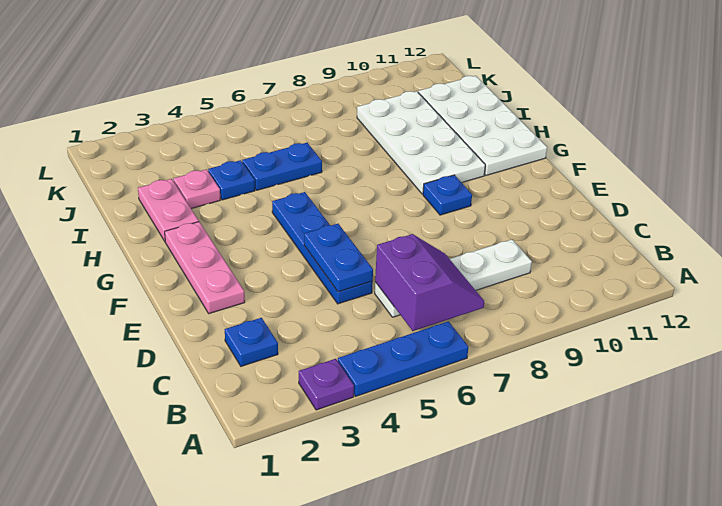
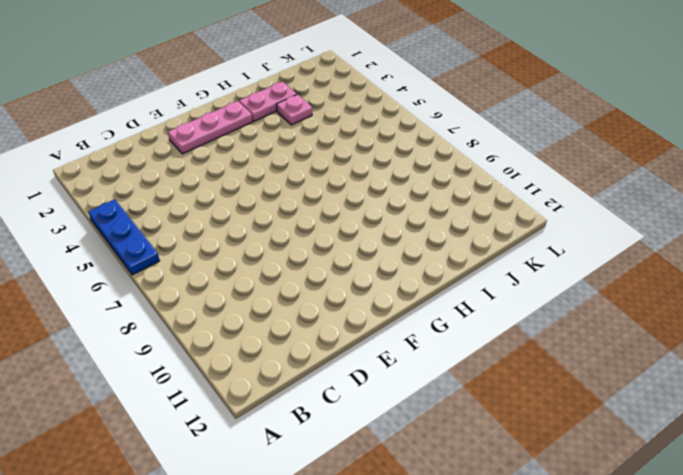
none -> purple plate A3 level 1
none -> blue plate C2 level 1
none -> white plate C6:C9 level 1

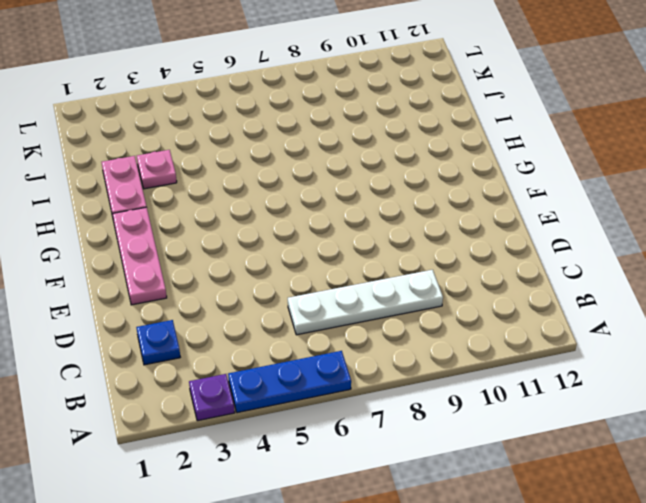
none -> blue plate D5:G5 level 1
none -> blue plate F9 level 1
none -> white plate G9:J10 level 1

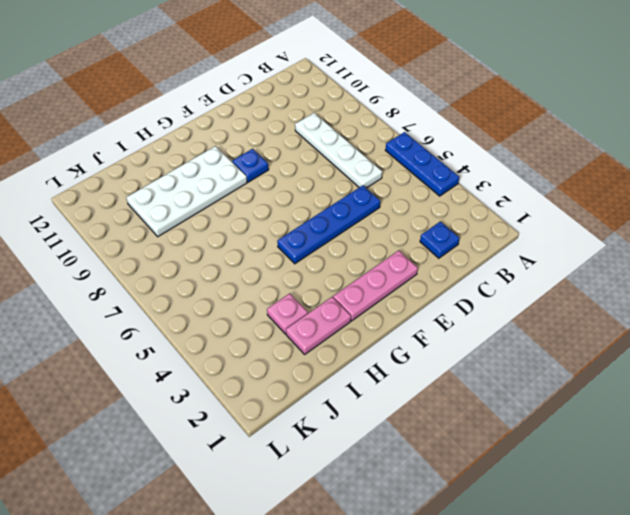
none -> purple plate A3 level 1
none -> white plate G11:J12 level 1
none -> blue plate I4 level 1

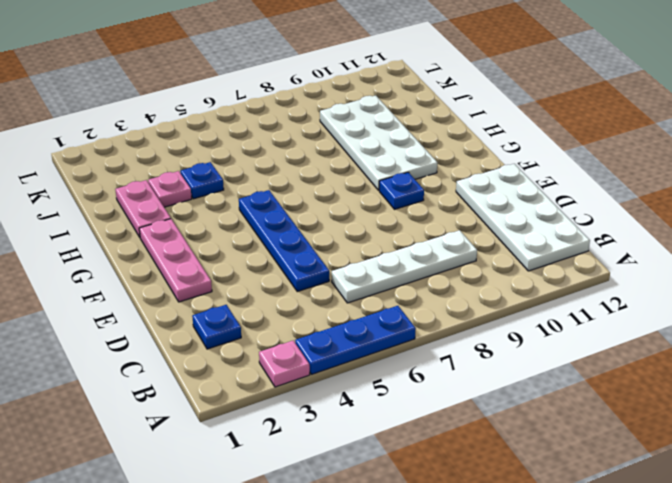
pink plate A3 level 1 -> purple plate A3 level 1
white plate B11:E12 level 1 -> white plate G11:J12 level 1
none -> blue plate I5:I6 level 1
none -> purple slope B6:C7 level 2 top 6
none -> blue plate D5:E5 level 2

